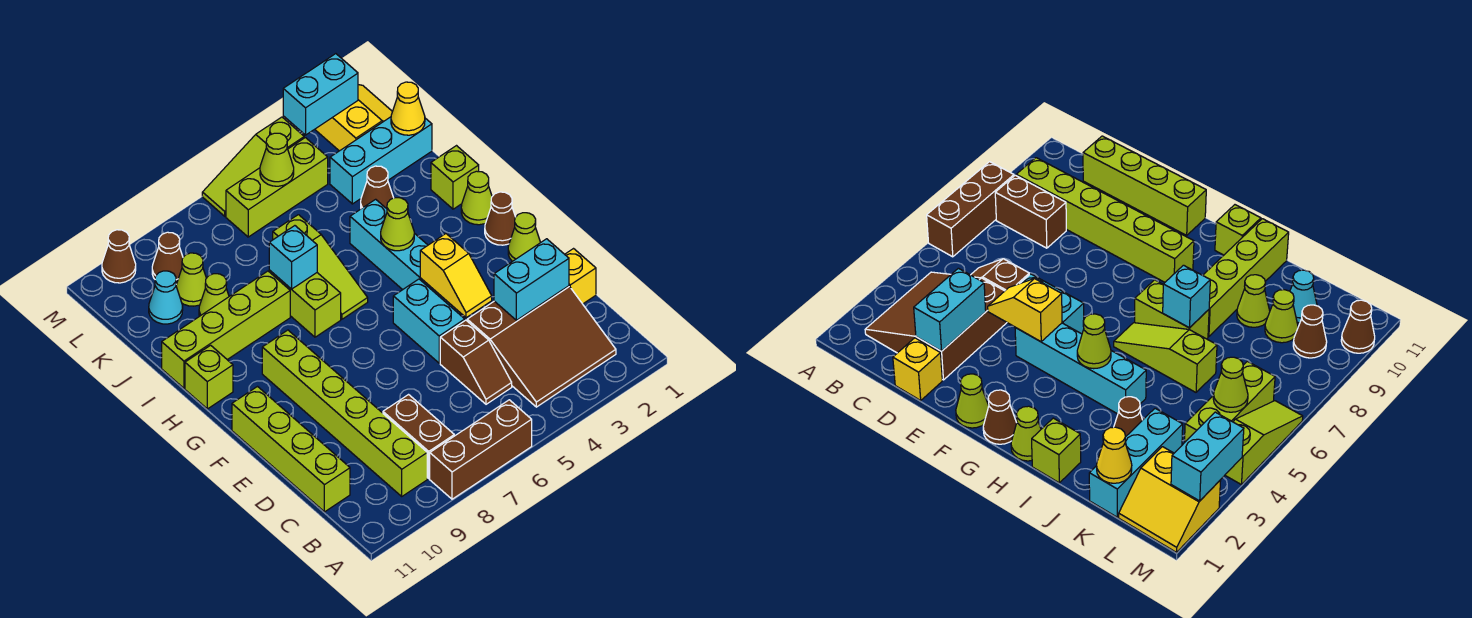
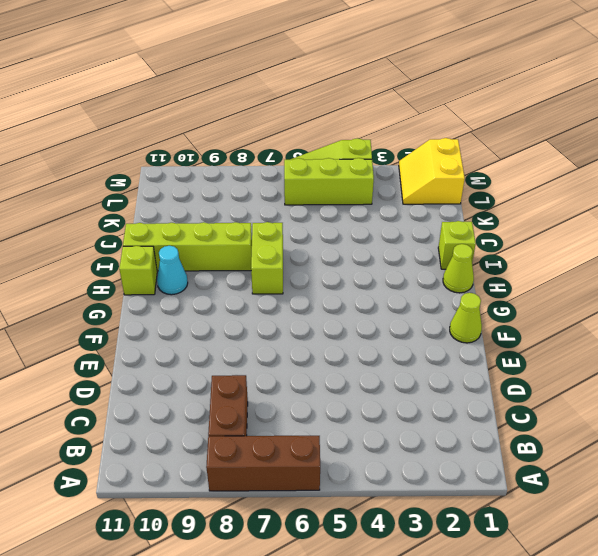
cyan cone H10 level 1 -> cyan cone K10 level 1
yellow slope L1:M2 level 1 top 1 -> yellow slope L1:M2 level 1 top 2
none -> brown slope B2:D4 level 1 top D
none -> lime brick B9:G9 level 1
none -> brown slope C5:D5 level 1 top D
none -> lime brick C11:F11 level 1

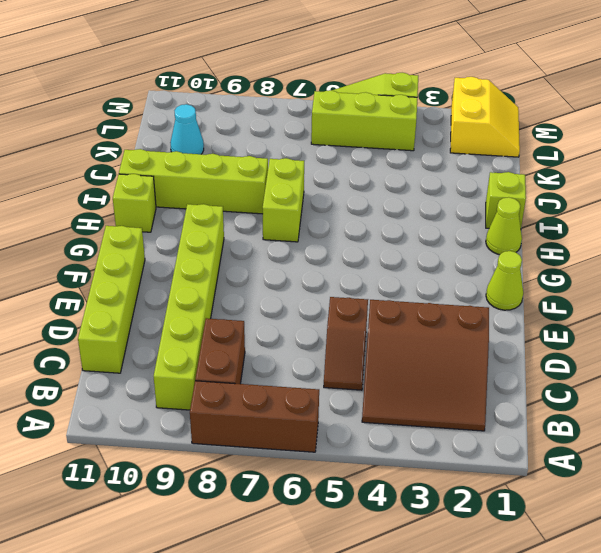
none -> yellow brick D1 level 1
none -> cyan brick E5:F5 level 1
none -> cyan brick F4:I4 level 1
none -> brown cone G1 level 1

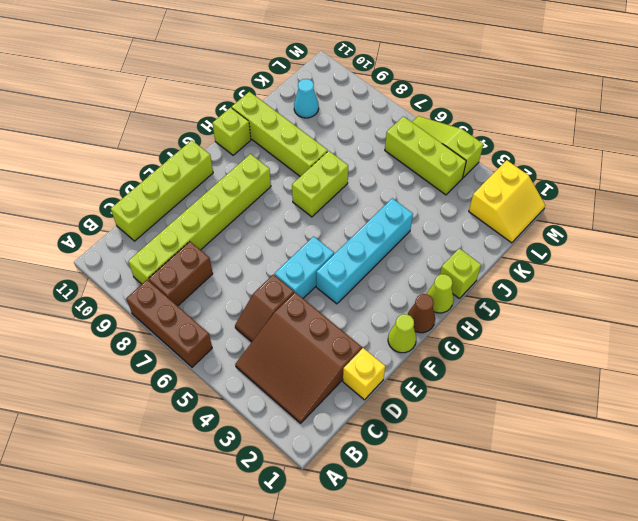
none -> lime slope H6:J6 level 1 top J
none -> brown cone J3 level 1
none -> lime cone J9 level 1
none -> cyan brick K1:K3 level 1

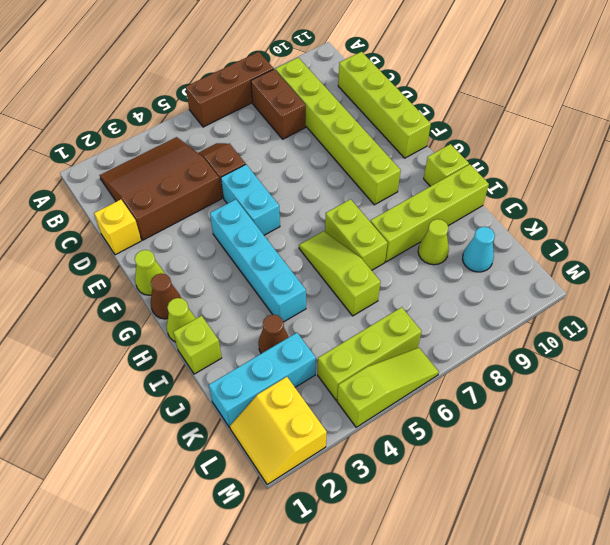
none -> lime cone K9 level 1
none -> brown cone L9 level 1
none -> brown cone M10 level 1
none -> cyan brick D2:D3 level 2

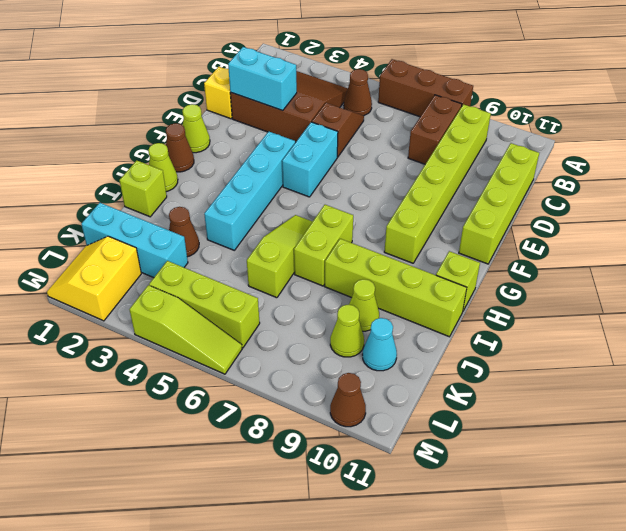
brown cone B5 level 1 -> brown cone L9 level 1
none -> yellow slope E4:F4 level 2 top F
none -> lime cone H4 level 2
none -> cyan brick I7 level 2
none -> yellow cone K1 level 2

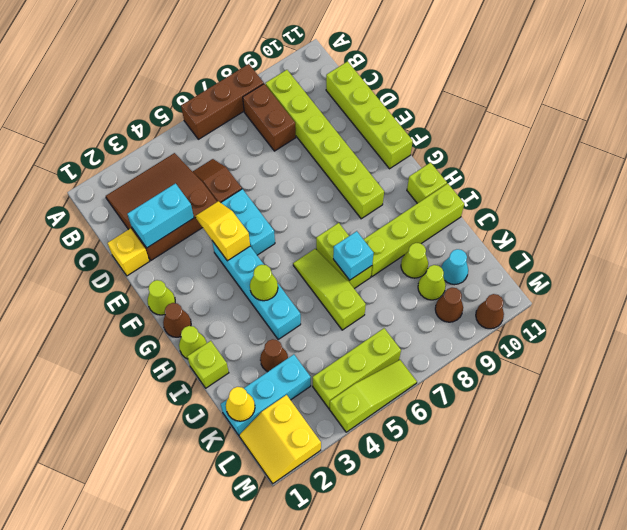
none -> lime cone L5 level 2
none -> cyan brick M2:M3 level 2

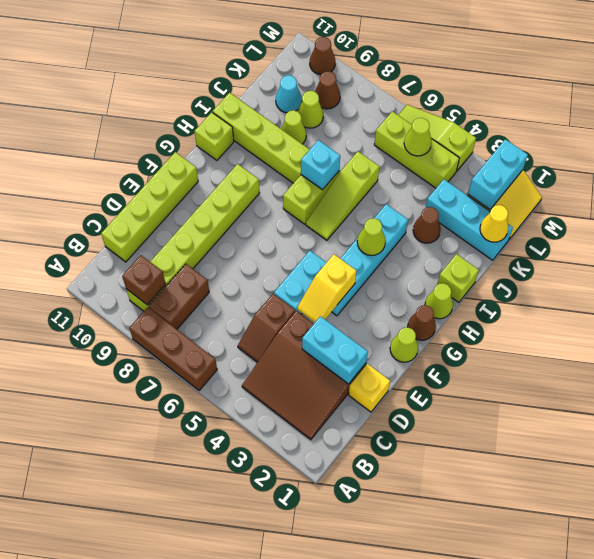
brown brick B9 level 2 -> none
cyan brick L2:M2 level 2 -> cyan brick M2:M3 level 2

